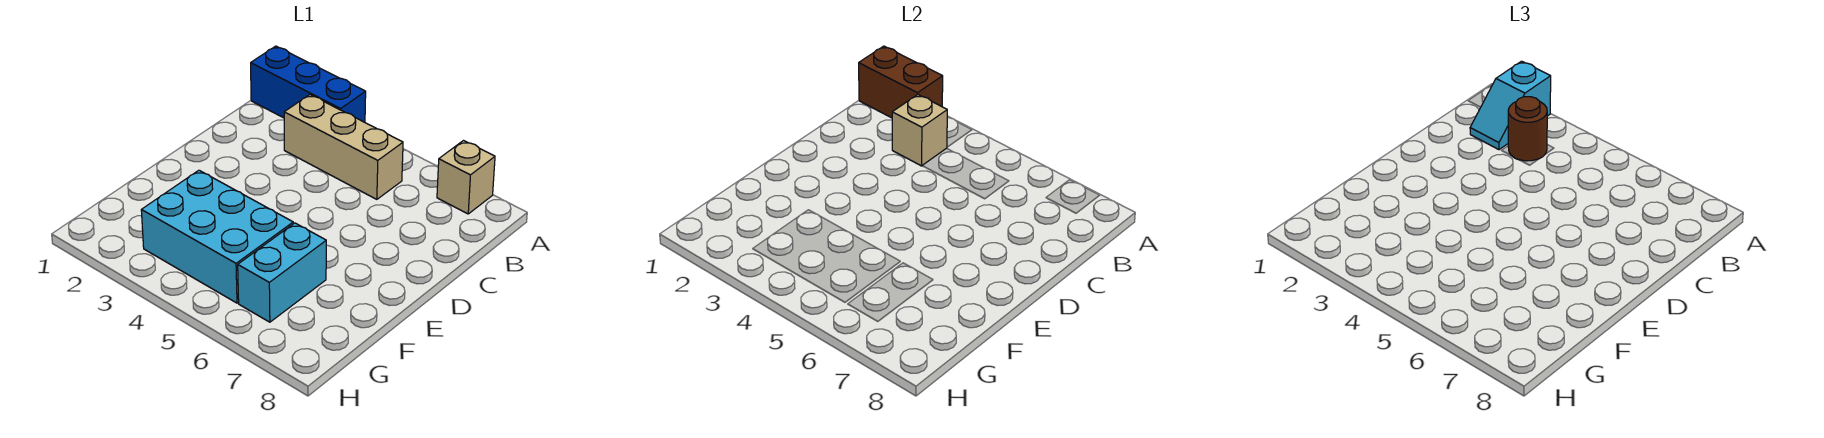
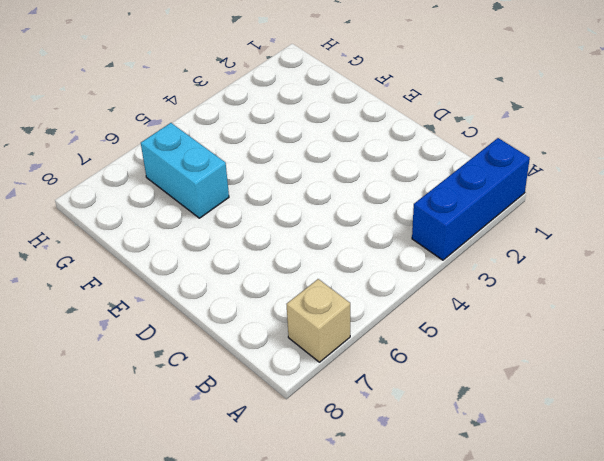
none -> tan brick B3:B5 level 1
none -> cyan brick F3:G5 level 1

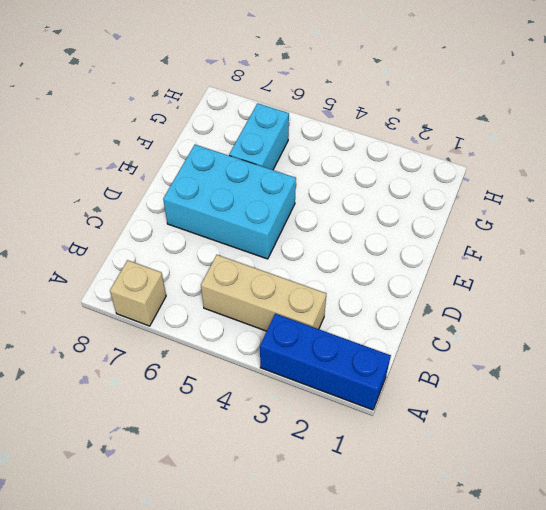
cyan brick D5:E7 level 1 -> cyan brick F3:G5 level 1
none -> brown brick A1:A2 level 2
none -> tan brick B3 level 2

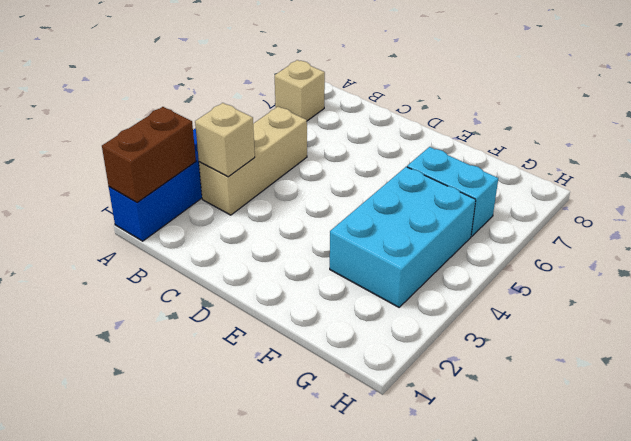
none -> cyan slope A2:B2 level 3 top A
none -> brown round brick B3 level 3

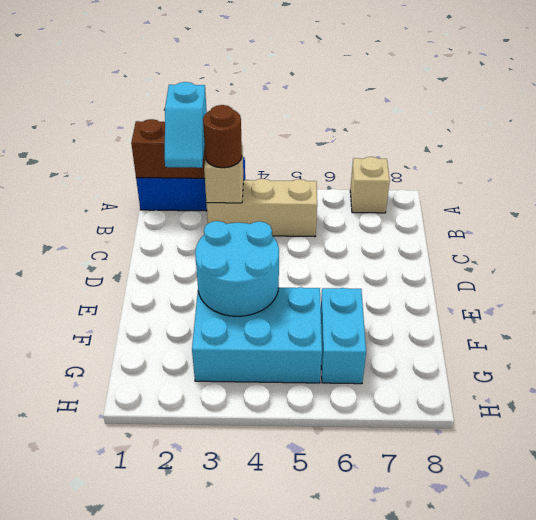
cyan round brick E3:F4 level 2 -> none

